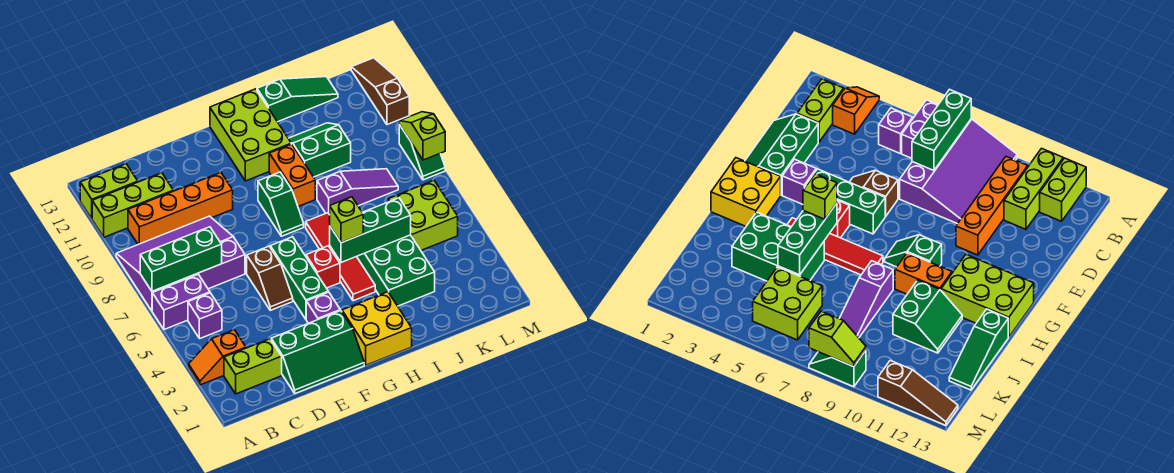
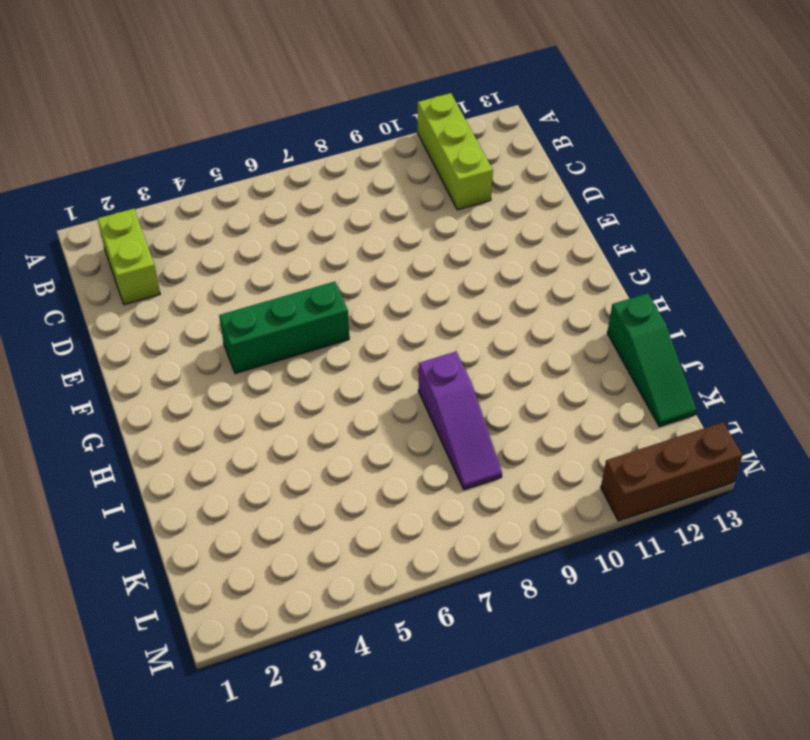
brown brick M11:M13 level 1 -> brown slope M11:M13 level 1 top 11
none -> orange slope A3:B3 level 1 top B
none -> purple brick A6:B6 level 1
none -> purple slope A7:D9 level 1 top 7

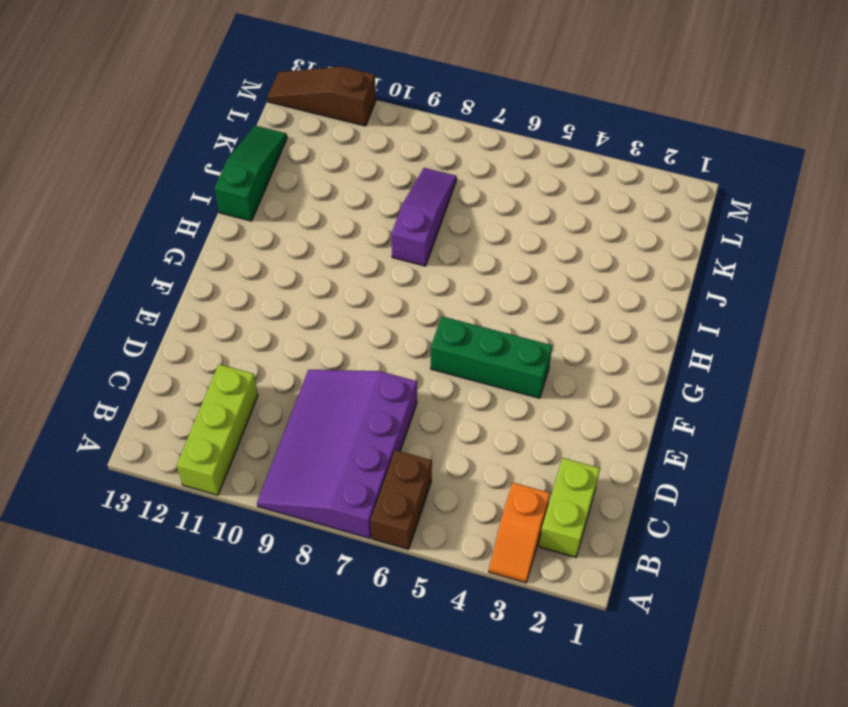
brown brick A6:B6 level 1 -> purple brick A6:B6 level 1
none -> lime brick A12:B12 level 1
none -> purple brick B5 level 1
none -> orange brick B10:E10 level 1

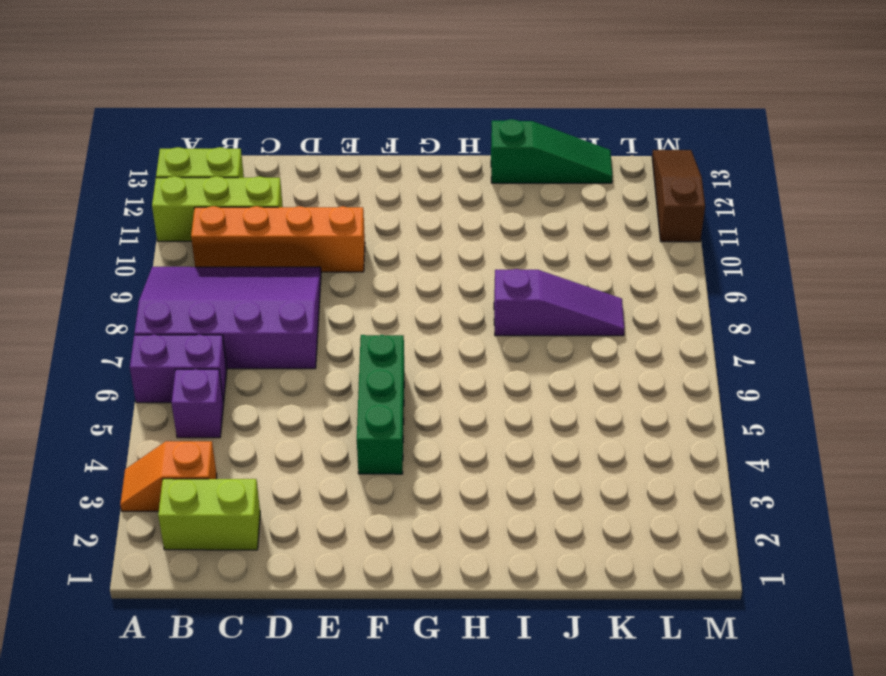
none -> green slope D1:F2 level 1 top 2
none -> brown slope E5:E6 level 1 top 6
none -> purple brick F3 level 1

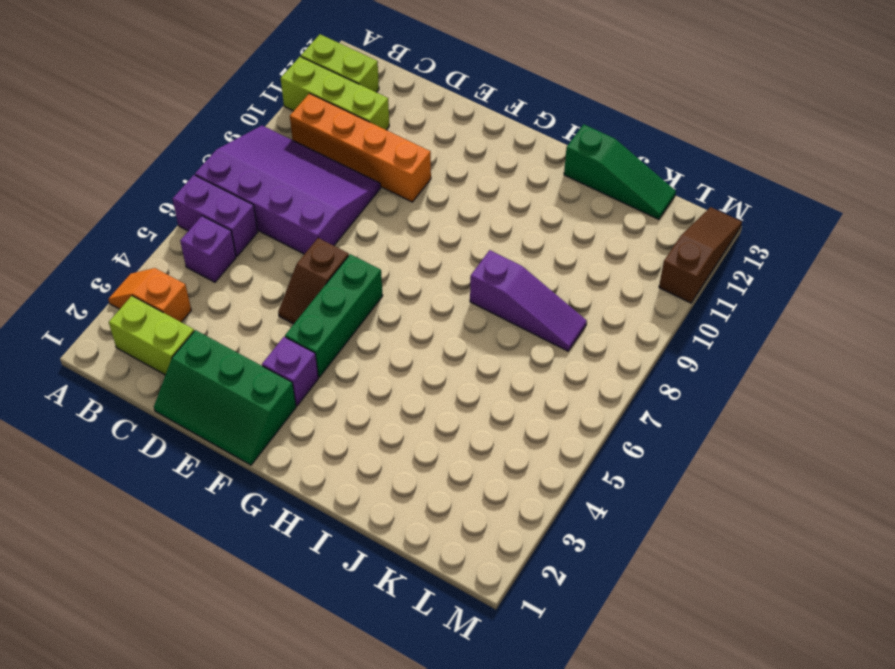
none -> yellow brick G1:H2 level 1
none -> red brick G5 level 1
none -> green slope G8:G9 level 1 top 9

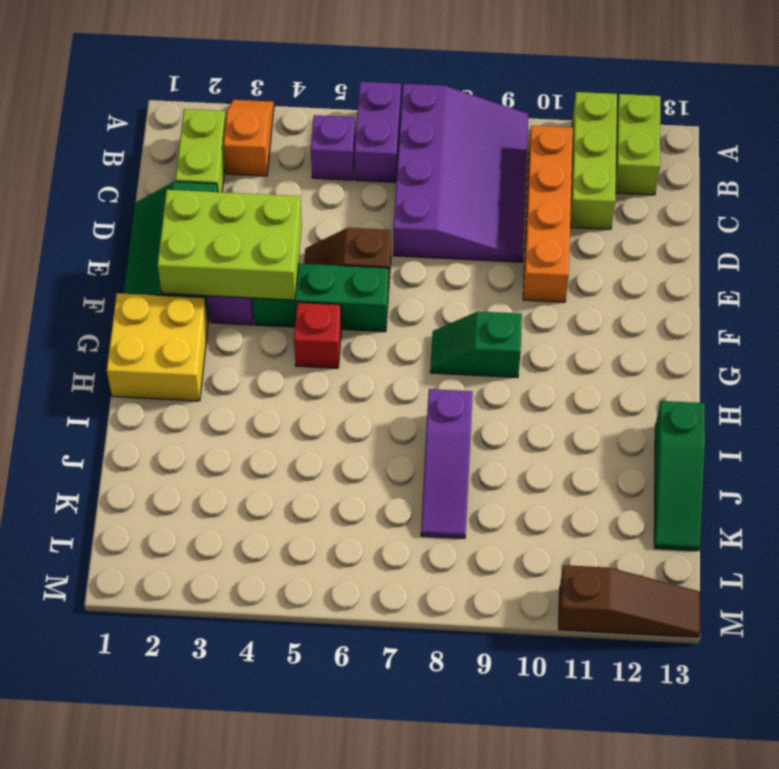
lime brick E2:F4 level 2 -> lime brick G11:H13 level 1
none -> red tile H4:H7 level 1
none -> orange brick H9:H10 level 1
none -> green brick I3:J5 level 1

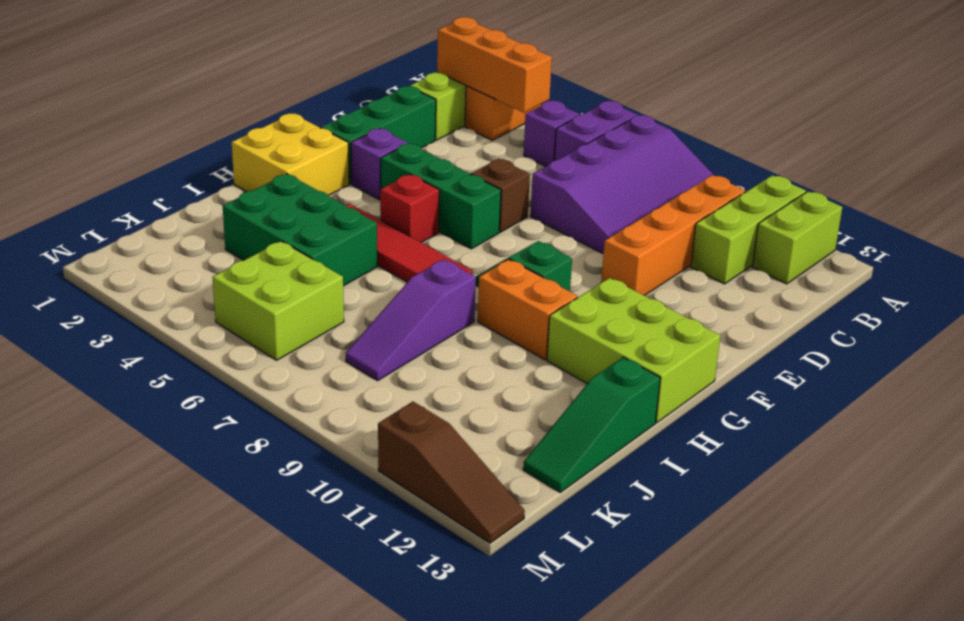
orange brick B2:B4 level 2 -> none
none -> green slope I10:J11 level 1 top 10
none -> green slope M8:M9 level 1 top 9
none -> green brick A7:C7 level 2

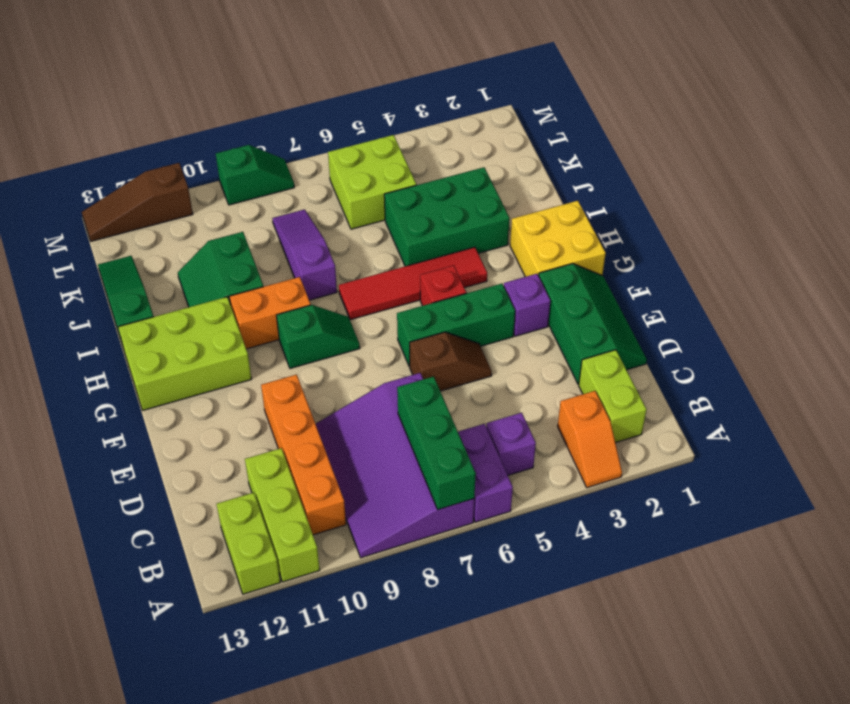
none -> green brick H5:J5 level 2
none -> lime slope M8:M9 level 2 top 8
none -> lime brick H5 level 3

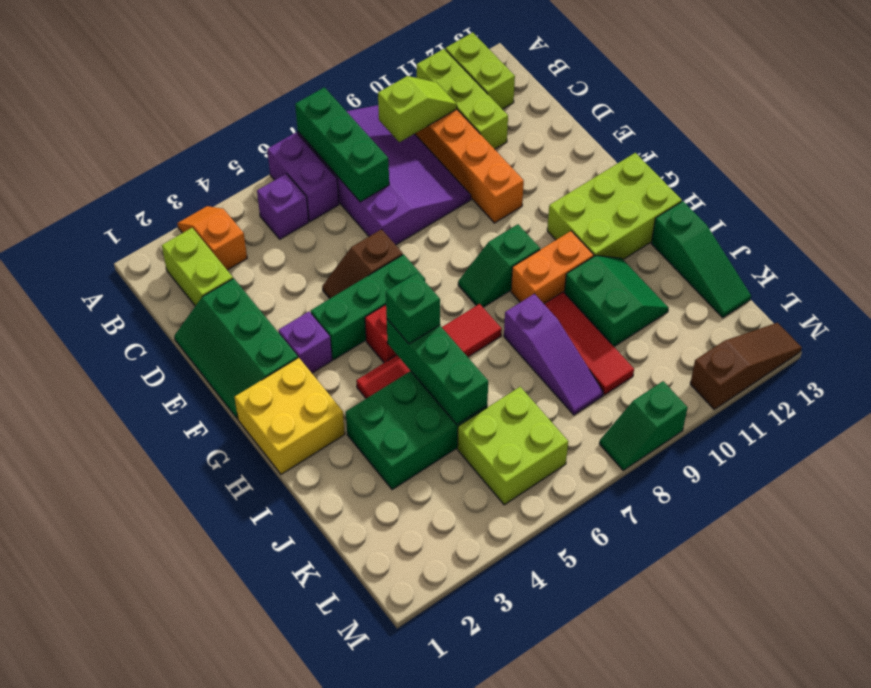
lime slope B9:B10 level 2 top 9 -> lime slope M8:M9 level 2 top 8
green brick H5 level 3 -> lime brick H5 level 3
red tile I9:K9 level 1 -> none

